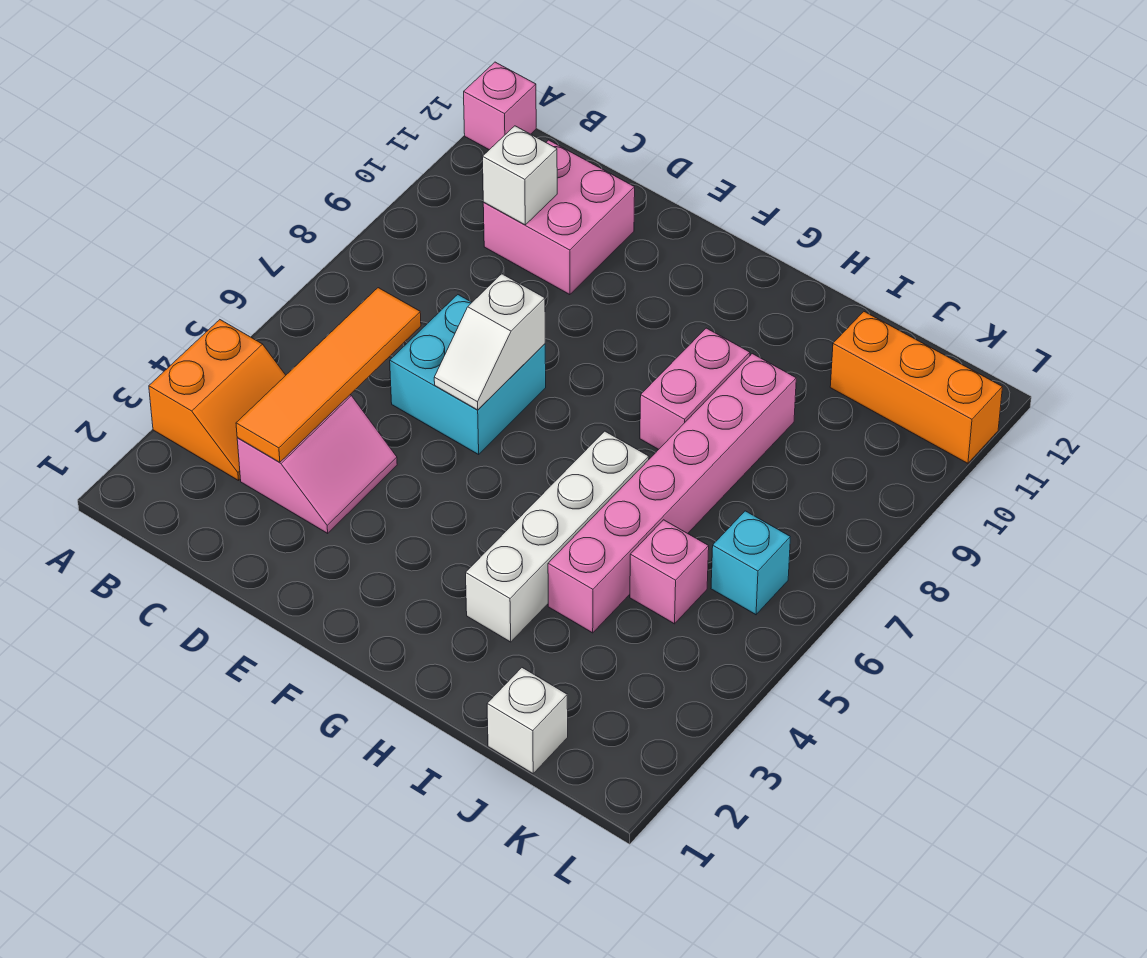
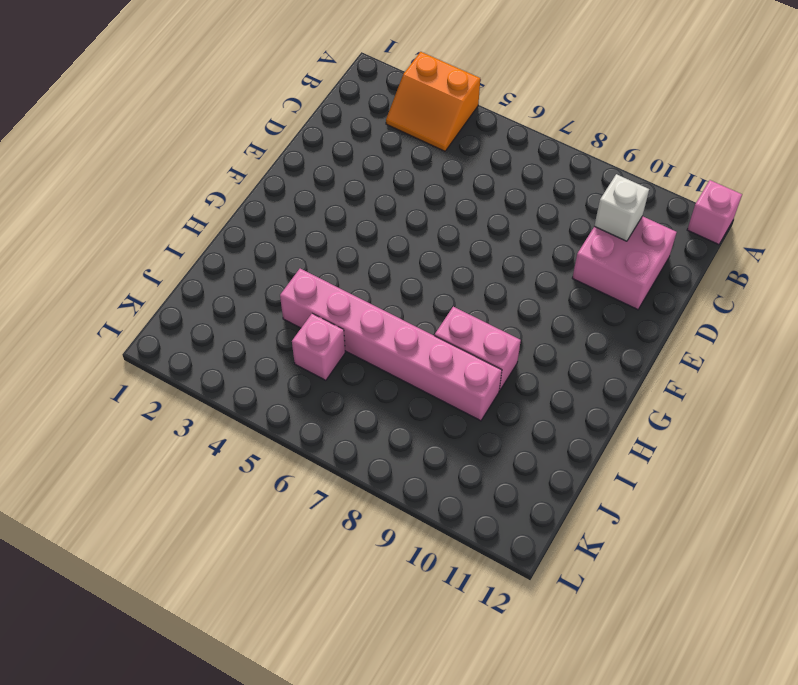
none -> pink slope C3:D4 level 1 top C
none -> cyan brick D6:E7 level 1
none -> white brick H3:H6 level 1

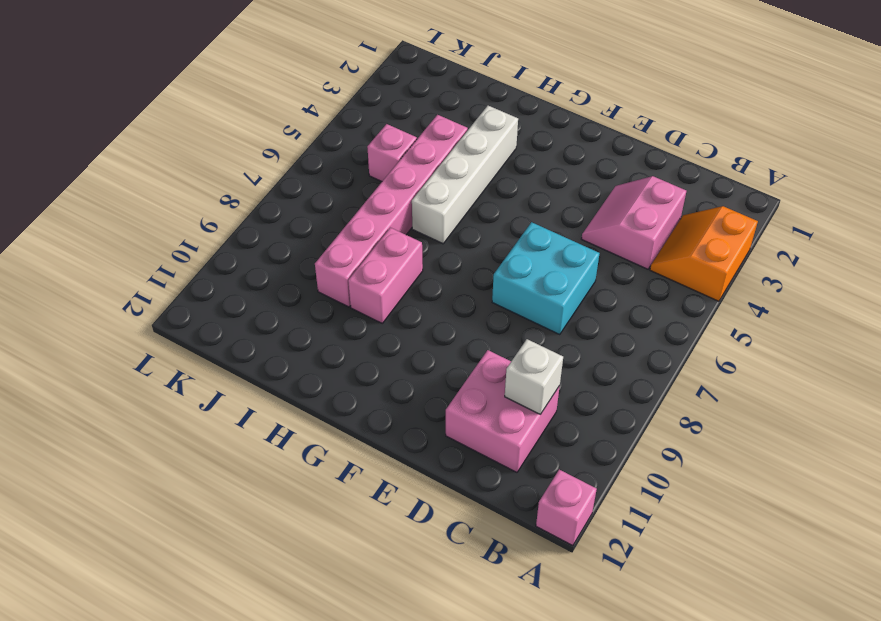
none -> white brick J1 level 1
none -> orange brick J11:L11 level 1
none -> cyan brick K6 level 1

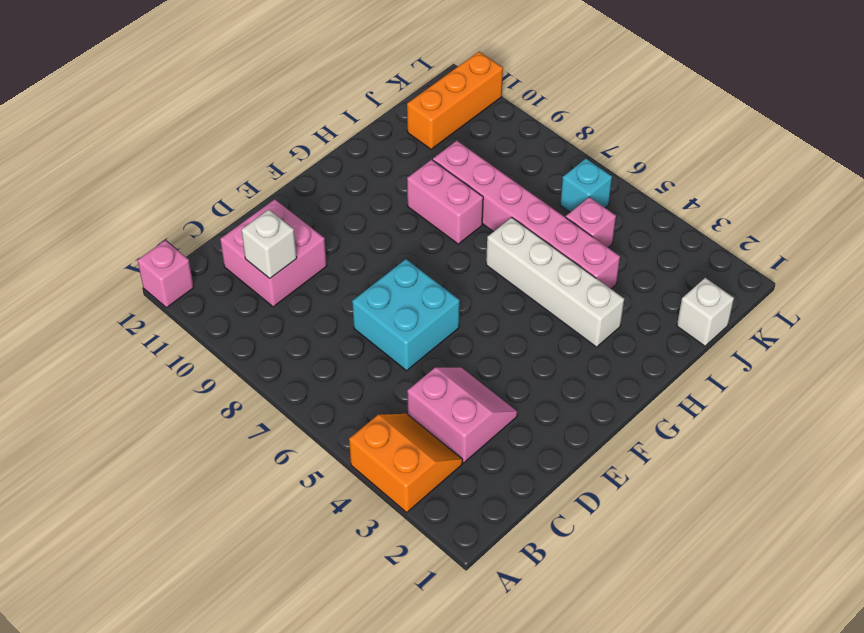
none -> orange tile C3:C6 level 2
none -> white slope E6:E7 level 2 top 7

